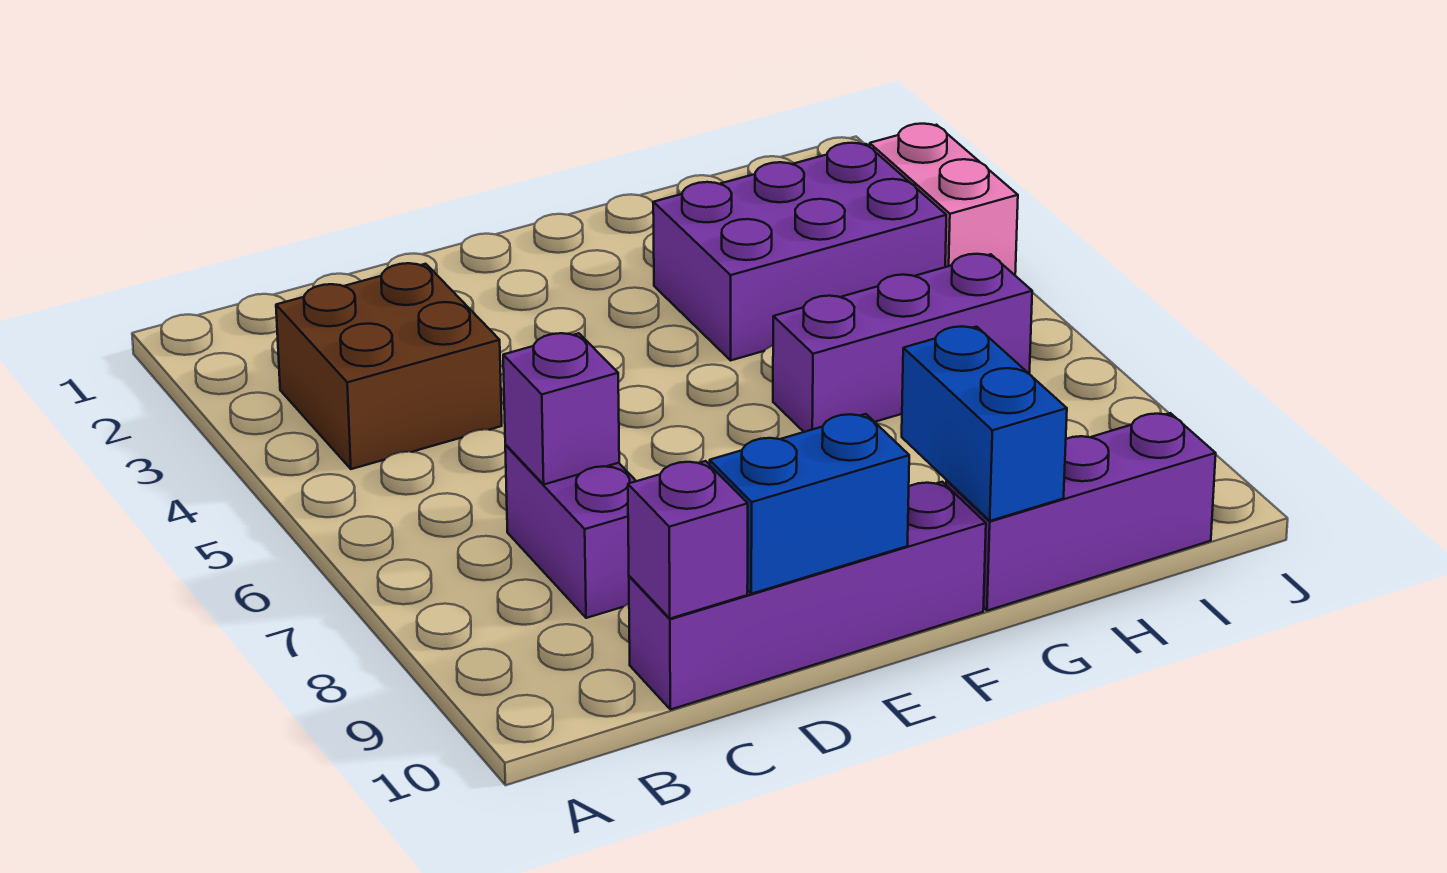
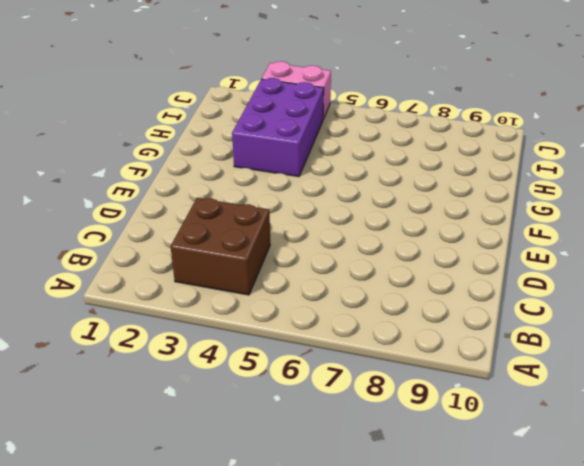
none -> purple brick C7:C8 level 1
none -> purple brick C10:F10 level 1

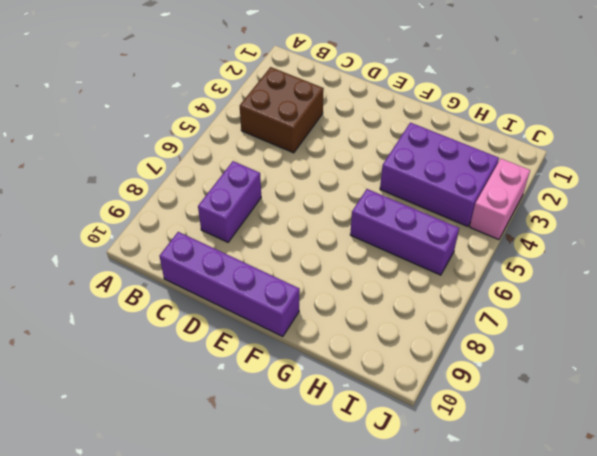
none -> purple brick G10:I10 level 1
none -> purple brick C7 level 2

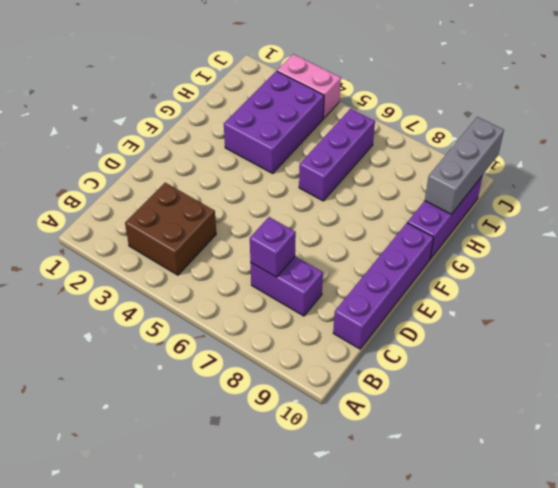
grey brick H10:J10 level 2 -> none
none -> purple brick C10 level 2
none -> blue brick D10:E10 level 2

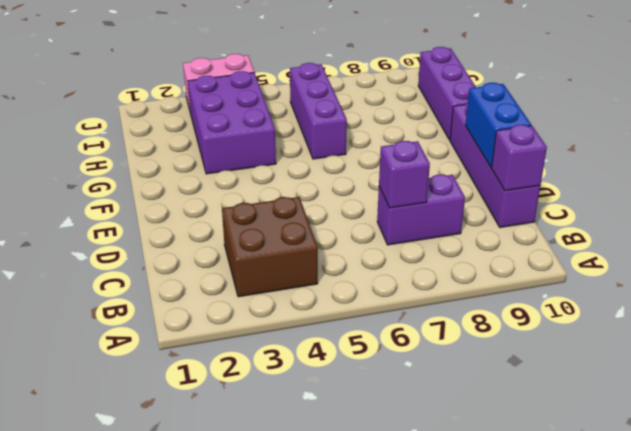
none -> blue brick G9:G10 level 2

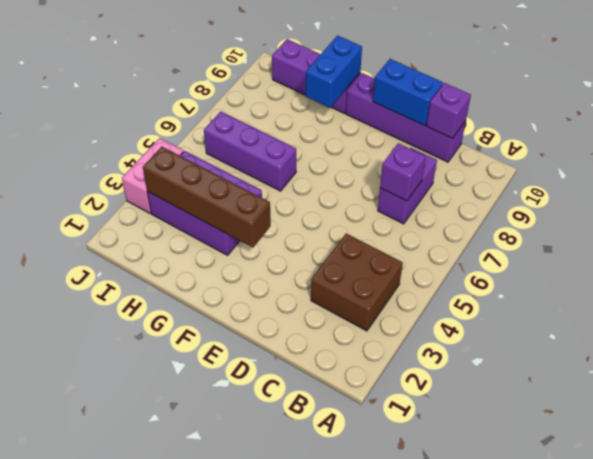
brown brick F3:I3 level 2 -> none

